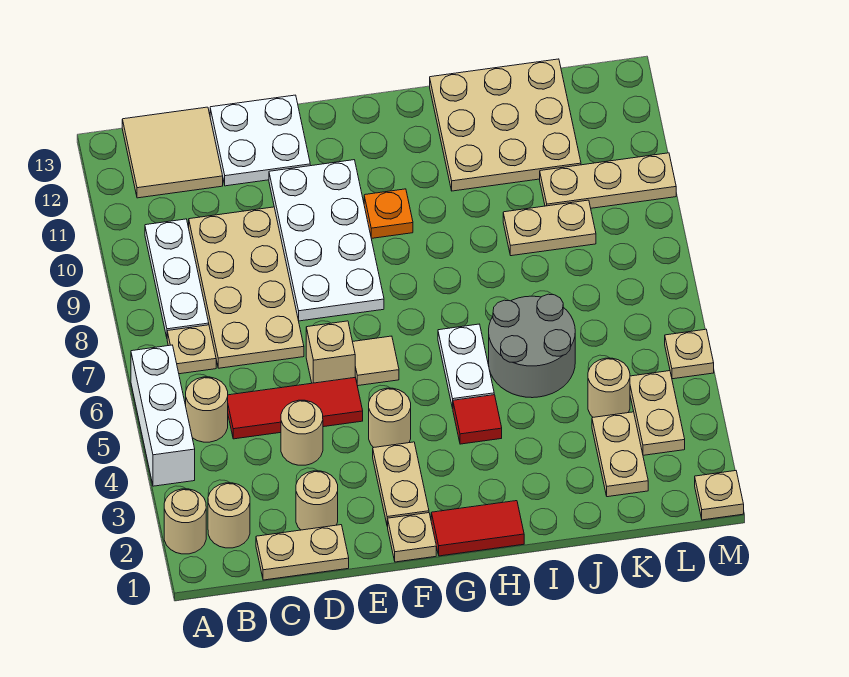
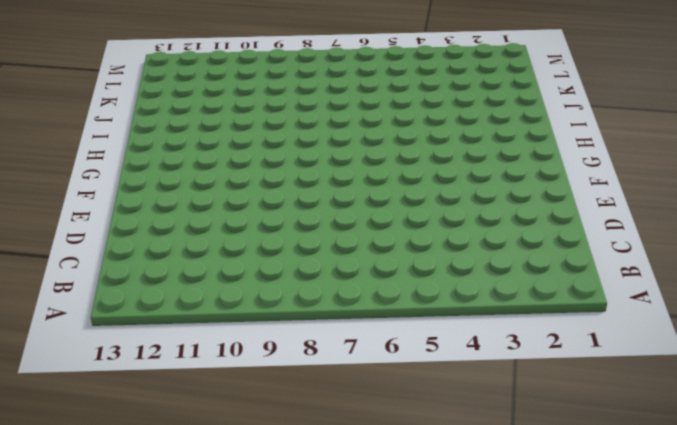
none -> tan round brick A2 level 1
none -> white brick A4:A6 level 1
none -> tan round brick B2 level 1
none -> tan round brick B5 level 1

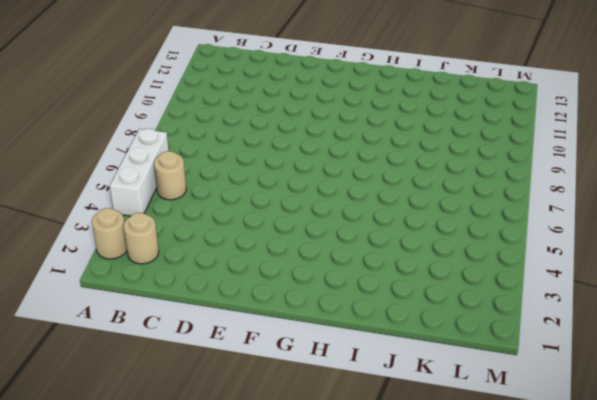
none -> tan plate B7 level 1
none -> white plate B8:B10 level 1
none -> tan tile B12:C13 level 1
none -> tan plate C1:D1 level 1

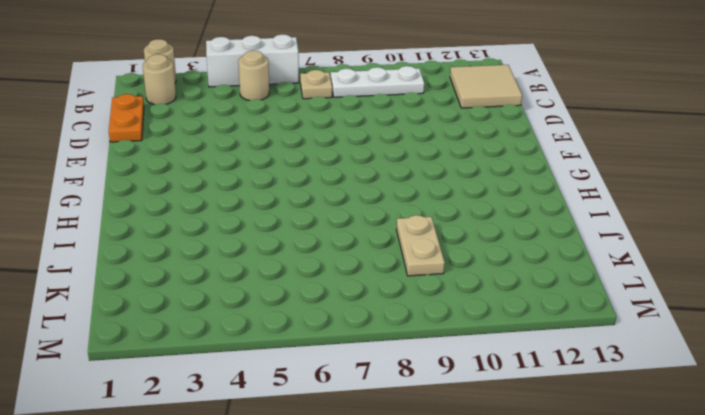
orange plate C1:D1 level 1 -> tan plate C1:D1 level 1
none -> red tile C5:E5 level 1
none -> tan plate C7:D10 level 1
none -> tan round brick D2 level 1
none -> tan round brick D4 level 1

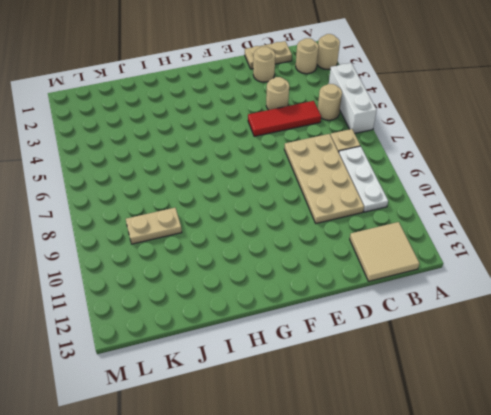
none -> white plate D12:E13 level 1
none -> tan brick E6 level 1
none -> white plate E8:F11 level 1
none -> tan plate F1 level 1

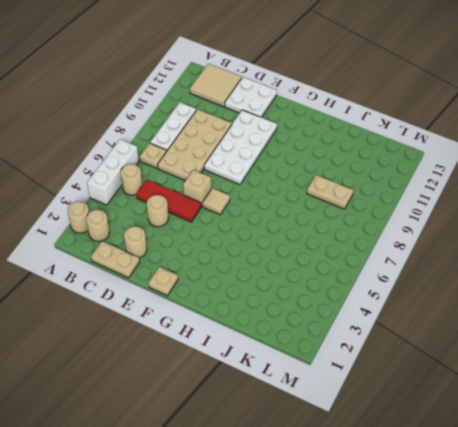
none -> tan plate F2:F3 level 1
none -> tan round brick F4 level 1
none -> red tile G1:H1 level 1
none -> orange plate G10 level 1

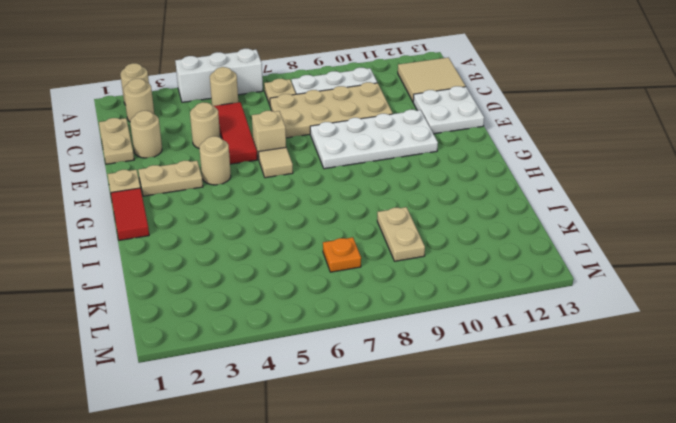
orange plate K7 level 1 -> orange plate G10 level 1
none -> red tile H4 level 1
none -> white plate H5:H6 level 1
none -> grey round brick I5:J6 level 1
none -> tan plate I11:K13 level 1

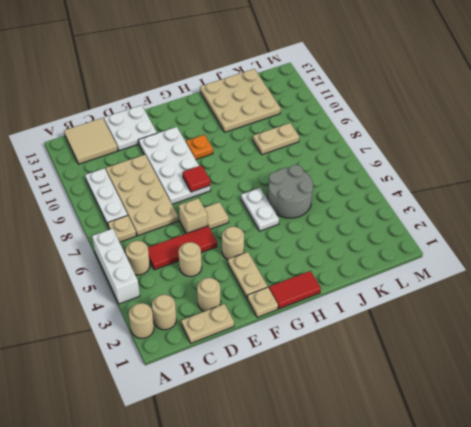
red tile F8 level 2 -> red tile H4 level 1
none -> tan plate K2:K3 level 1
none -> tan round brick K4 level 1
none -> tan plate K10:M10 level 1
none -> tan plate L3:L4 level 1

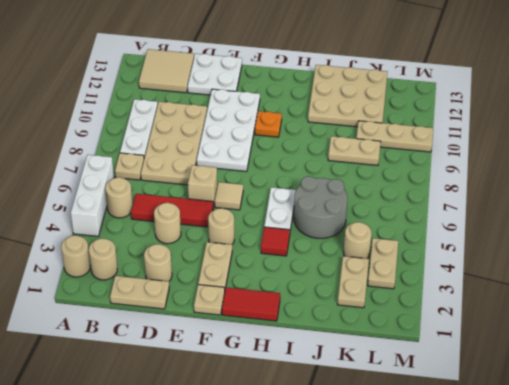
none -> tan plate M1 level 1
none -> tan plate M5 level 1

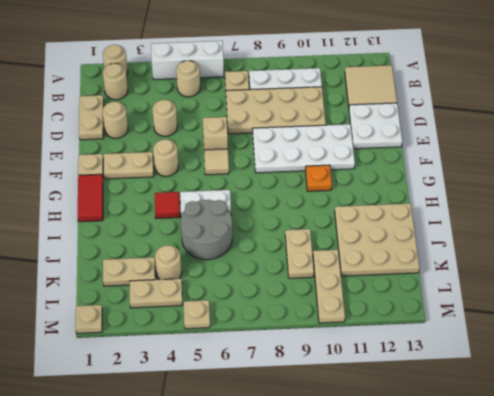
none -> red tile C5:E5 level 1

